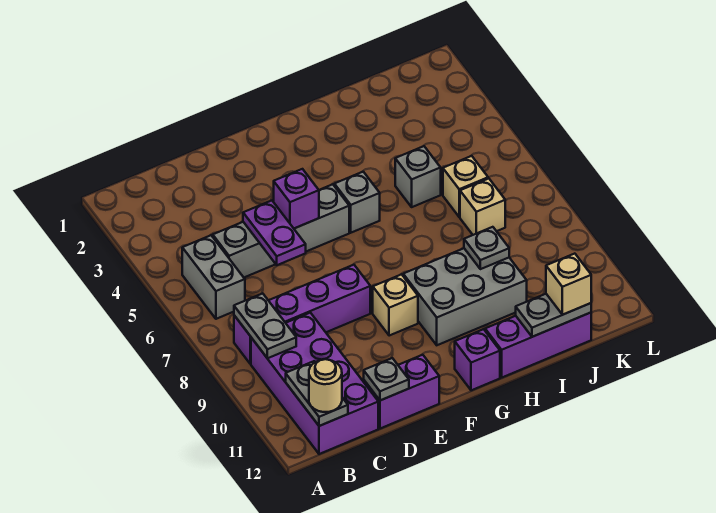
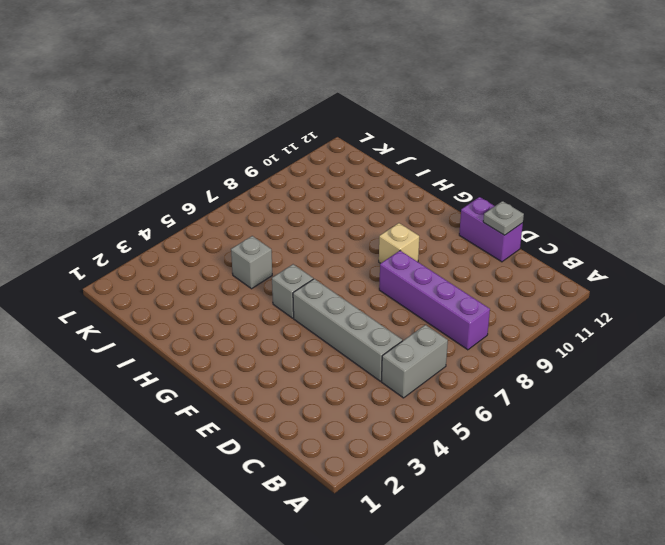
none -> purple brick B9:C12 level 1
none -> grey brick G9:I10 level 1
none -> purple brick G12 level 1

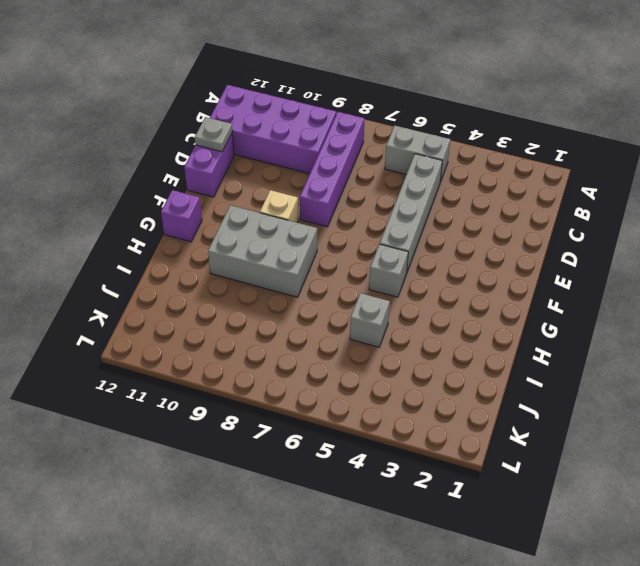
grey brick G8:H10 level 1 -> grey brick G9:I10 level 1
none -> purple brick H12:J12 level 1
none -> tan brick J6 level 1
none -> tan brick J7 level 1

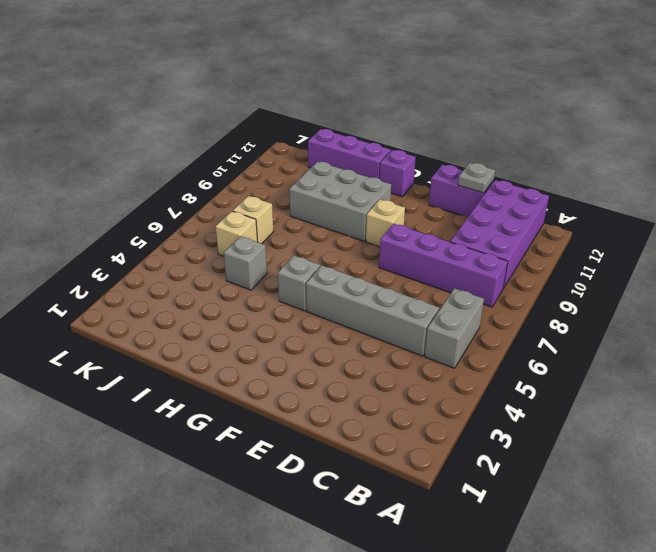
none -> grey plate B8:B9 level 2
none -> grey plate B11:B12 level 2
none -> purple plate D5:D6 level 2

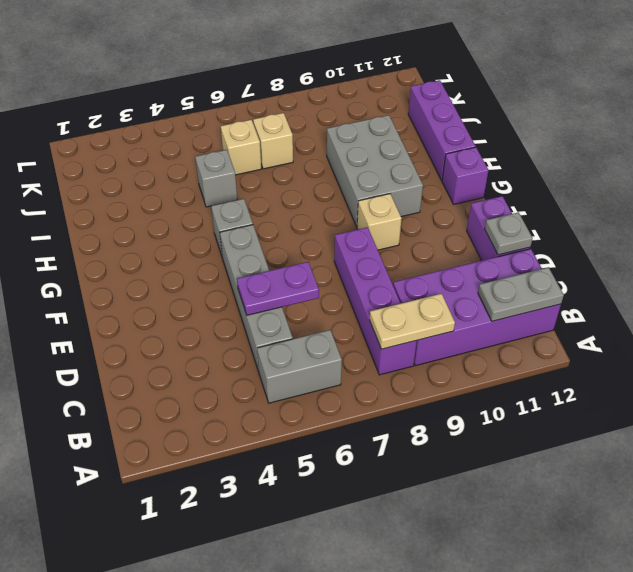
tan plate B8:B9 level 2 -> grey plate B8:B9 level 2
none -> purple brick E5 level 2
none -> grey plate I9 level 2
none -> grey plate I12:J12 level 2

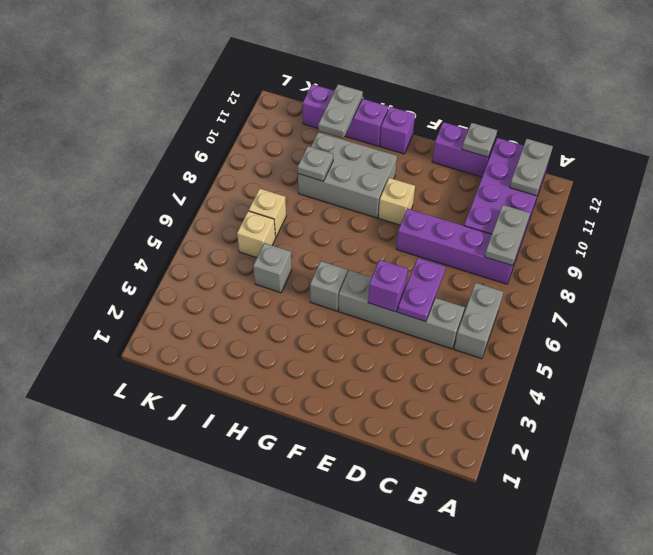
grey plate I11:I12 level 2 -> grey plate I12:J12 level 2
none -> tan round brick B12 level 3
none -> tan brick J12 level 3

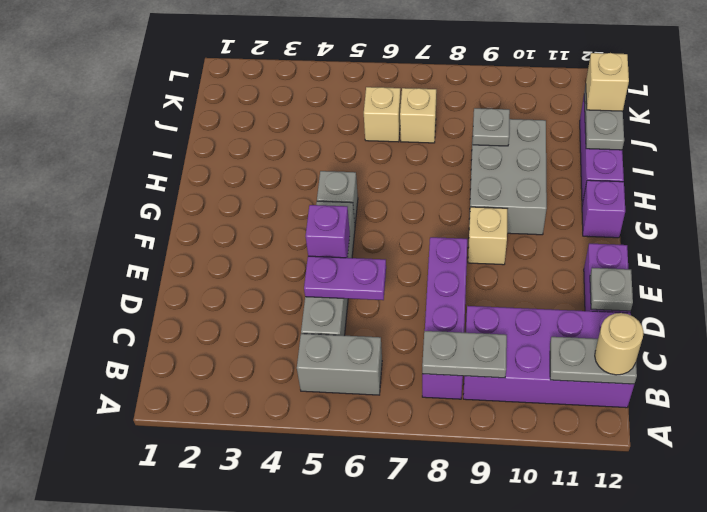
none -> grey brick I5 level 1

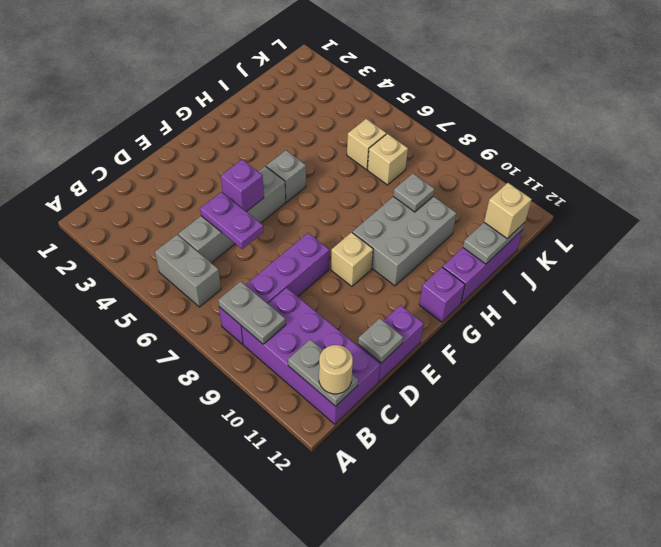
none -> grey brick I5 level 1

